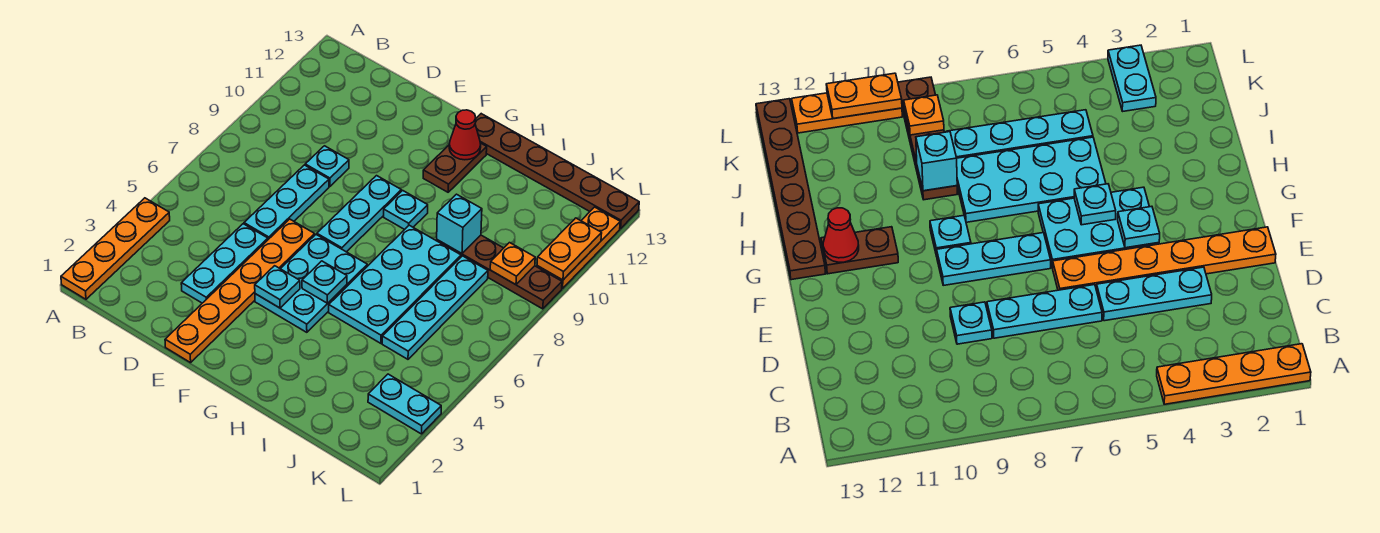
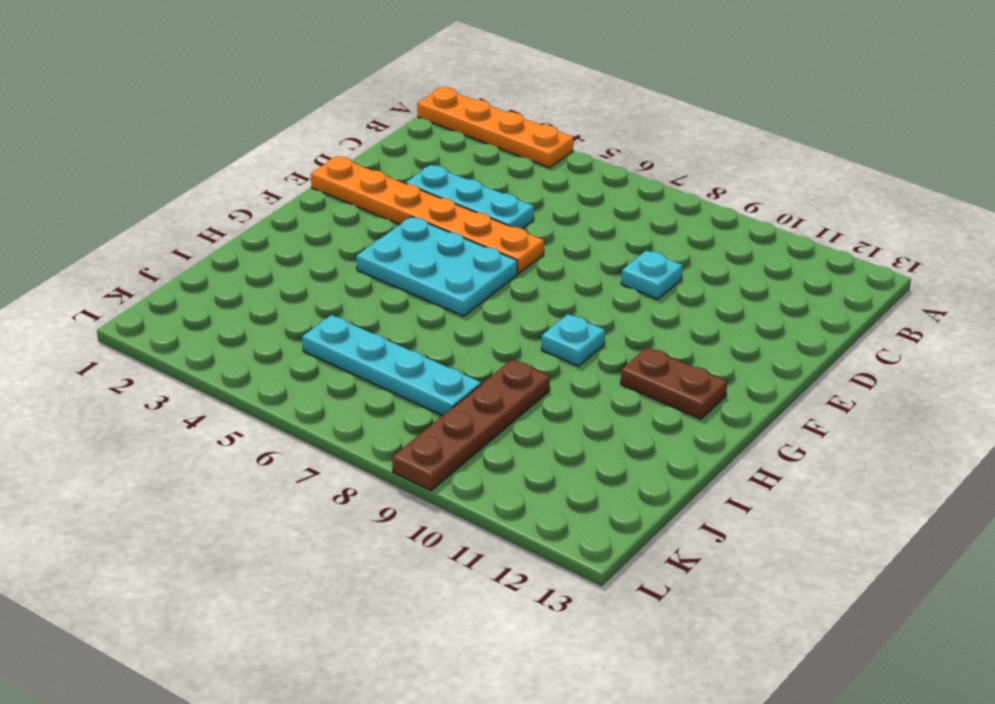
none -> cyan plate D6:D8 level 1
none -> cyan plate F7:F9 level 1
none -> brown plate G13:L13 level 1

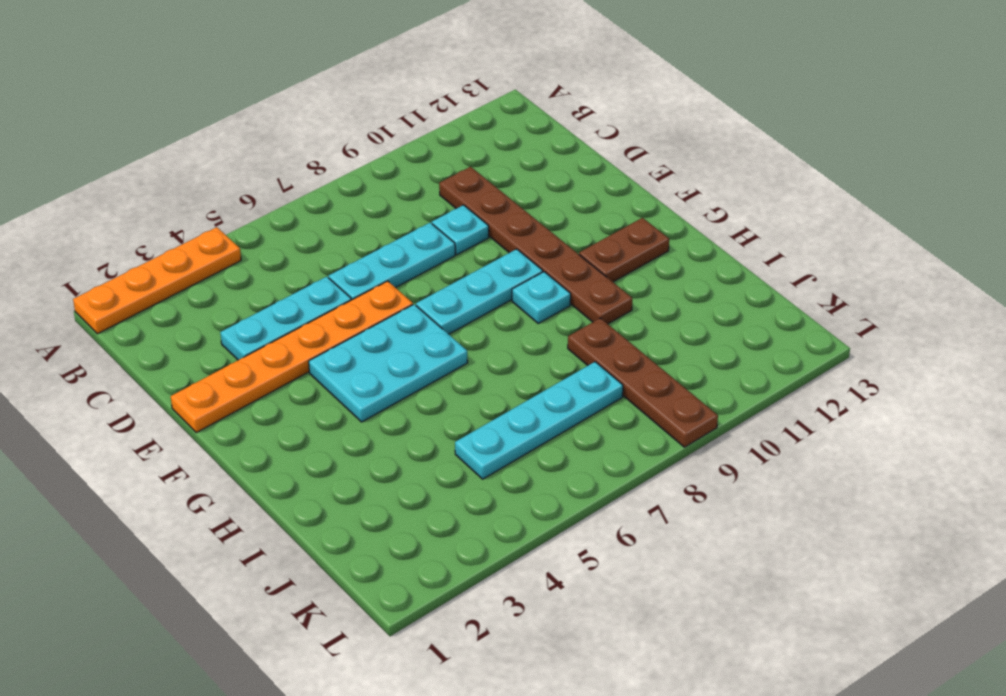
brown plate C10:H10 level 1 -> brown plate G13:L13 level 1
none -> cyan plate H5:I8 level 1
none -> cyan plate K3:L3 level 1
none -> orange plate L10:L12 level 1

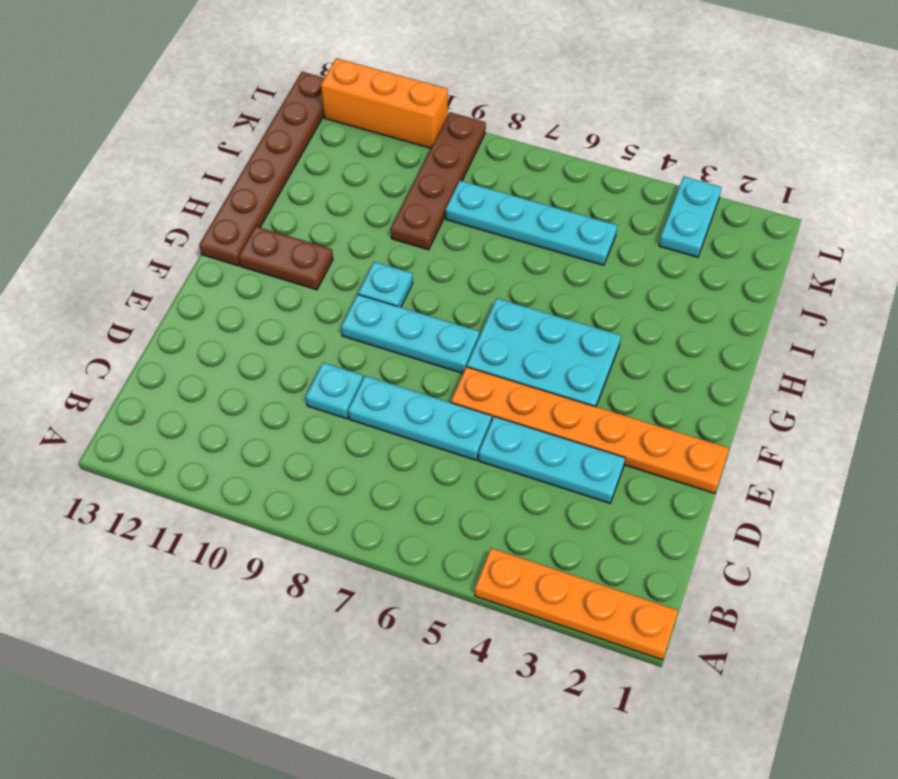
orange brick L10:L12 level 1 -> orange plate L10:L12 level 1
none -> cyan plate H5:I8 level 1
none -> cyan plate F4 level 2
none -> cyan plate G5 level 2

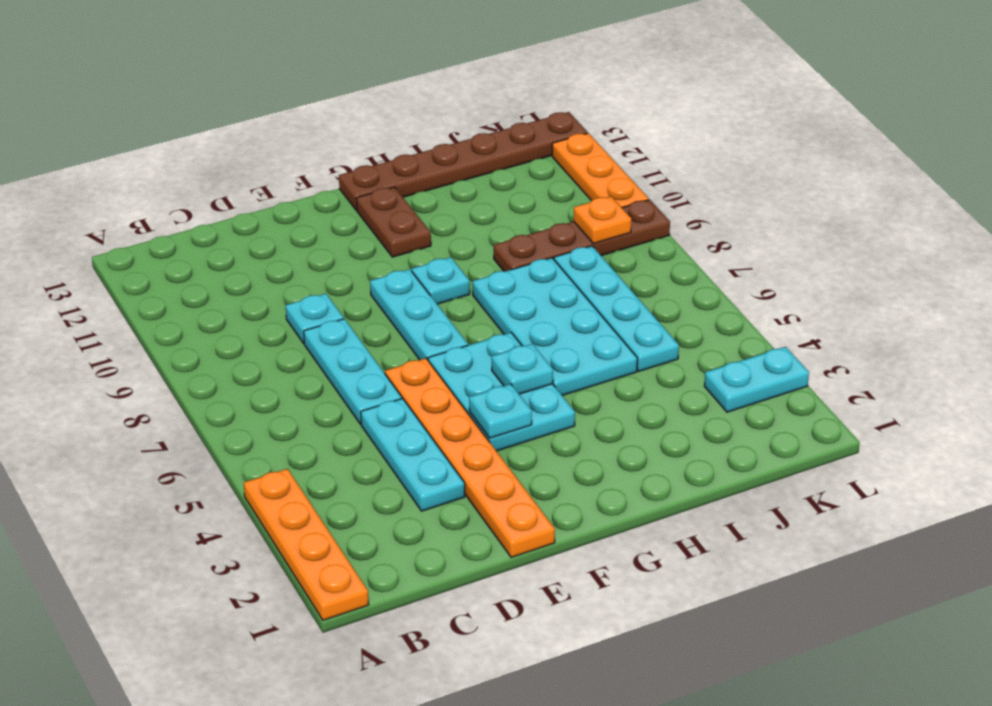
none -> red cone G12 level 2
none -> cyan brick I9 level 2
none -> orange plate L10:L11 level 2

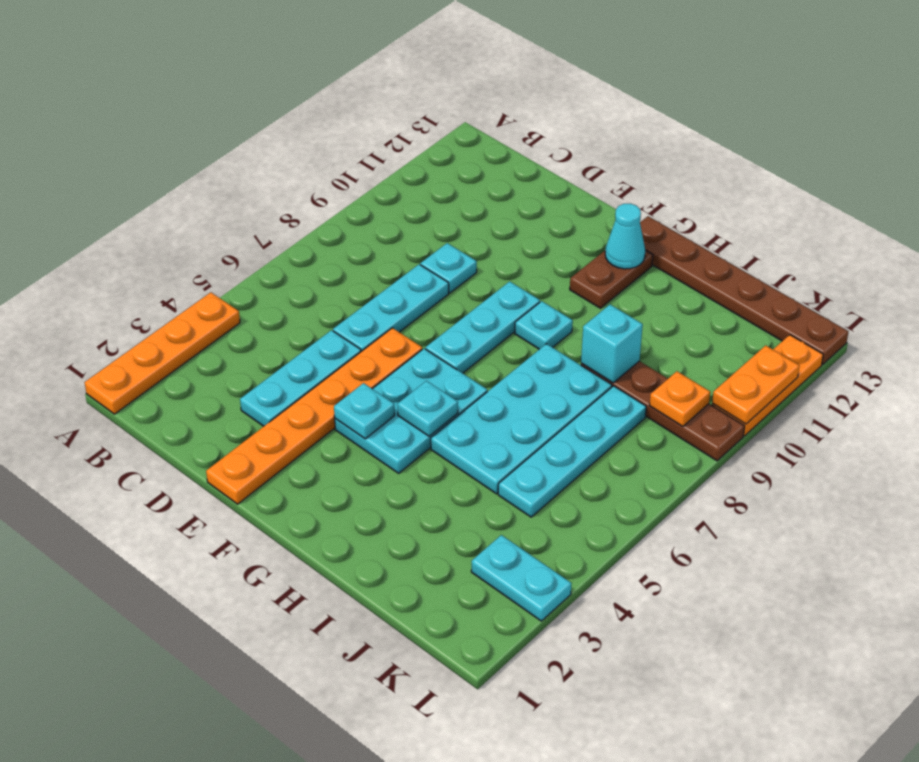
cyan cone G12 level 2 -> red cone G12 level 2

